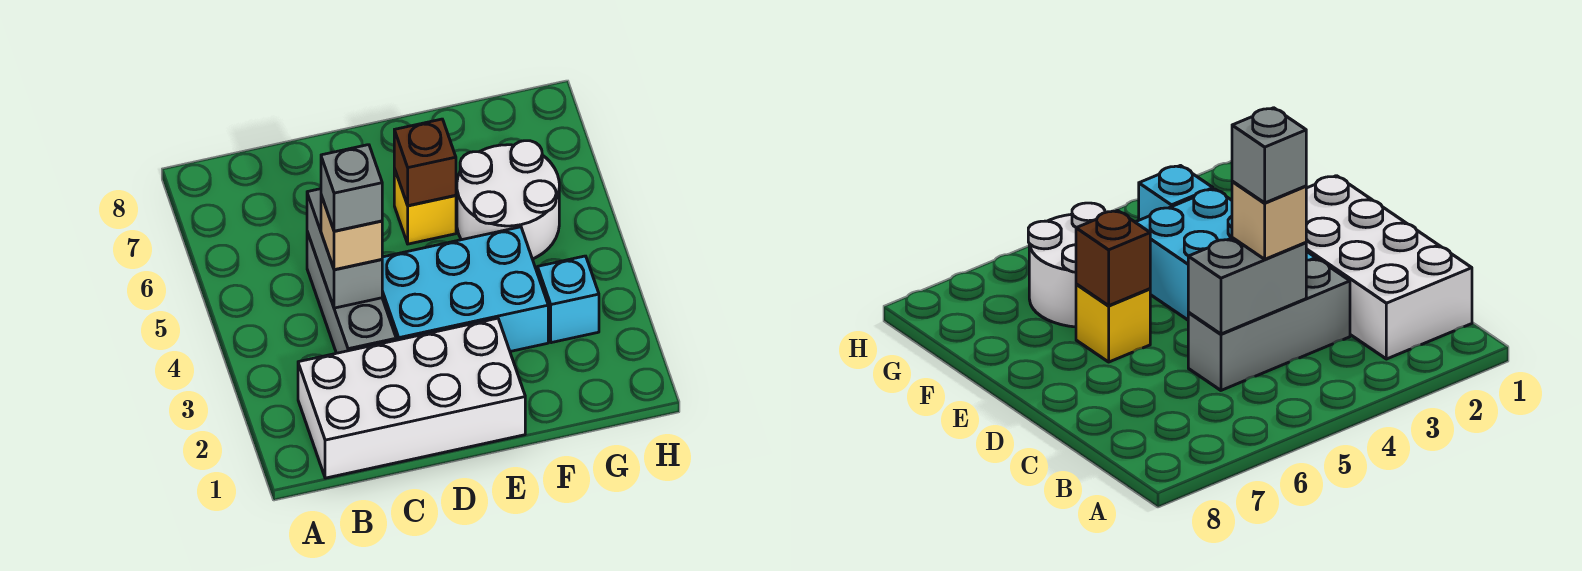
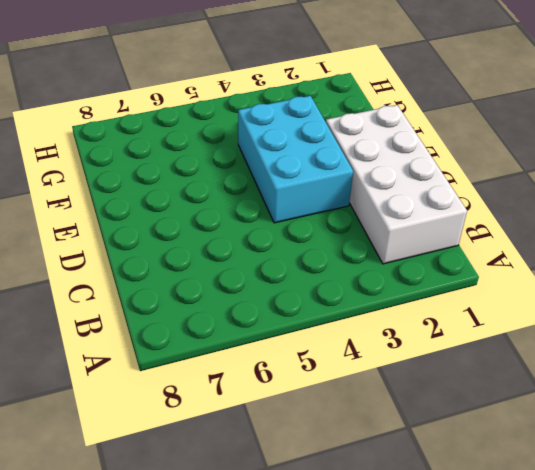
none -> grey brick C3:C5 level 1
none -> yellow brick E6 level 1

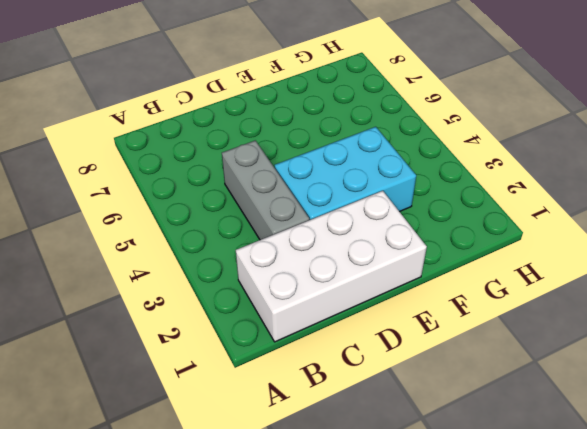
none -> yellow brick E6 level 1
none -> white round brick F5:G6 level 1

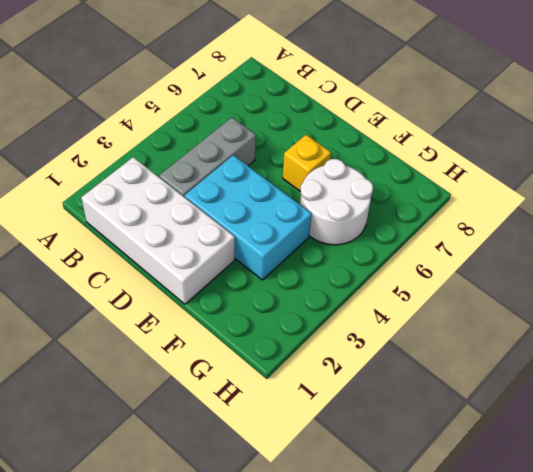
none -> cyan brick G3 level 1
none -> grey brick C4:C5 level 2

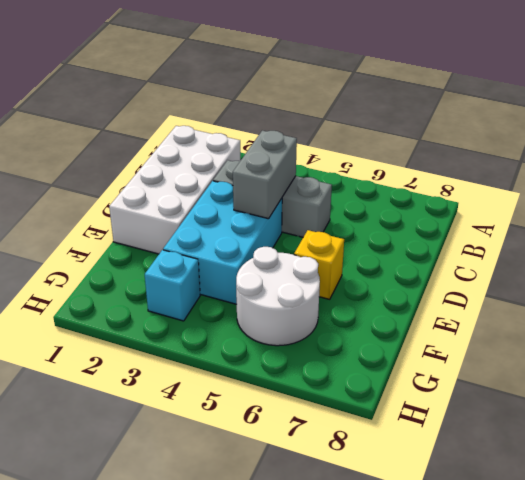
grey brick C4:D4 level 2 -> grey brick C4:C5 level 2
none -> brown brick E6 level 2
none -> tan brick C4 level 3

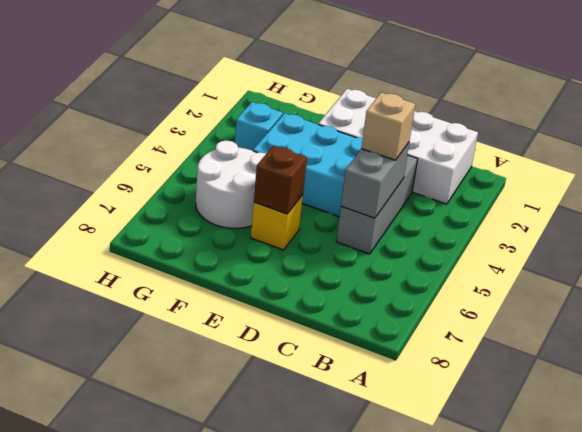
none -> grey brick C4 level 4

